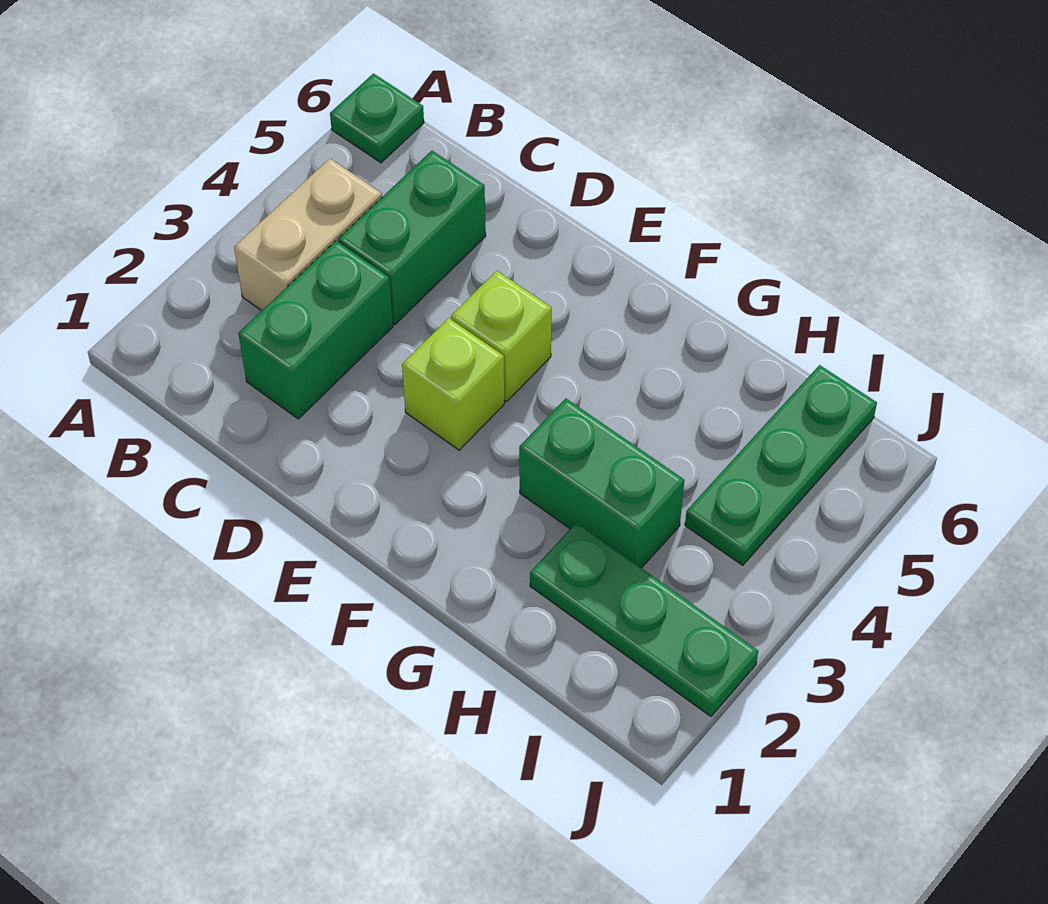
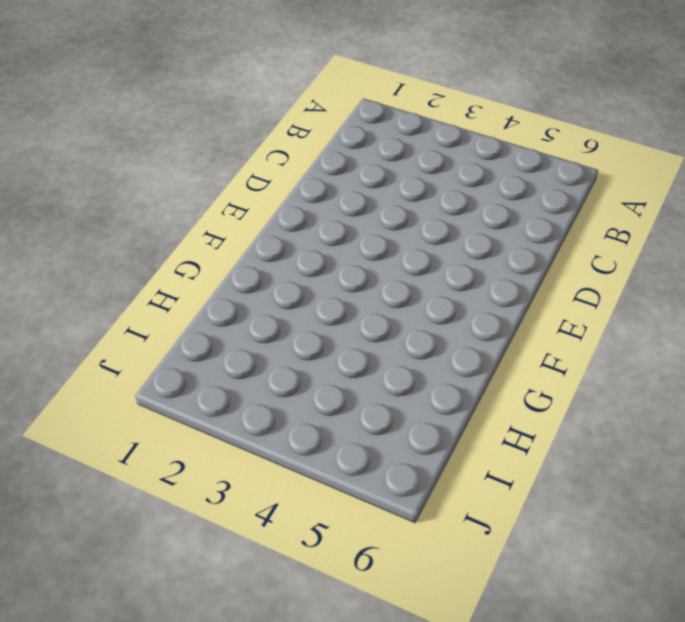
none -> green plate A6 level 1
none -> tan brick B3:B4 level 1

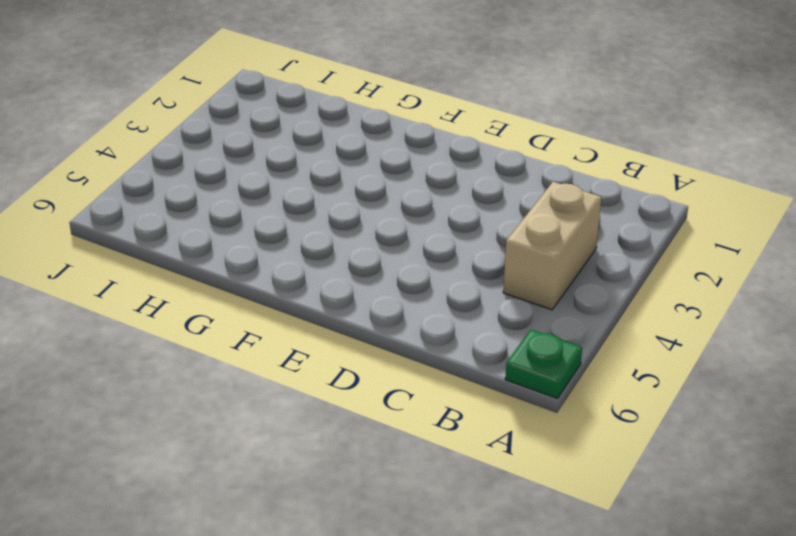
none -> green brick C2:C3 level 1
none -> green brick C4:C5 level 1

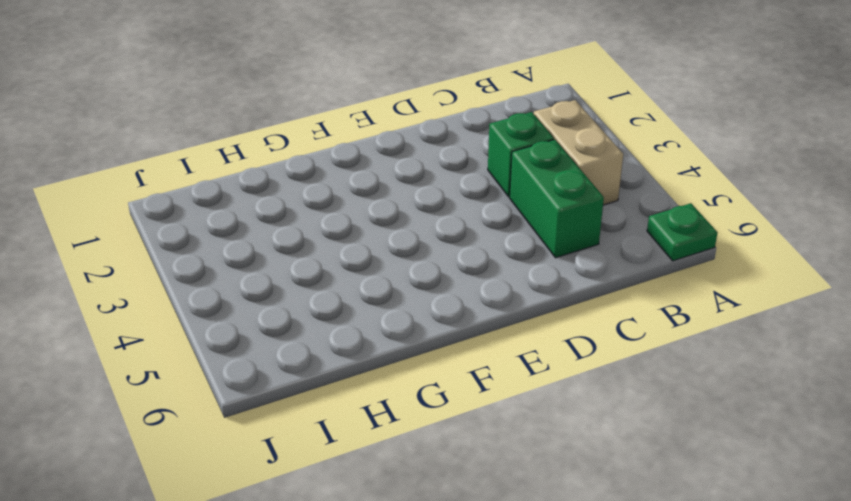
green brick C3 level 1 -> green brick C2:C3 level 1
none -> lime brick E3 level 1
none -> lime brick E4 level 1

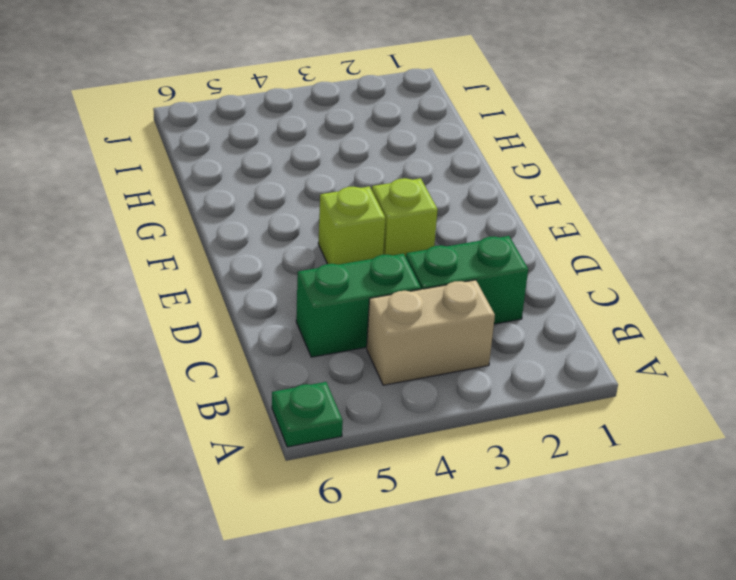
none -> green brick G3:H3 level 1
none -> green plate H2:J2 level 1

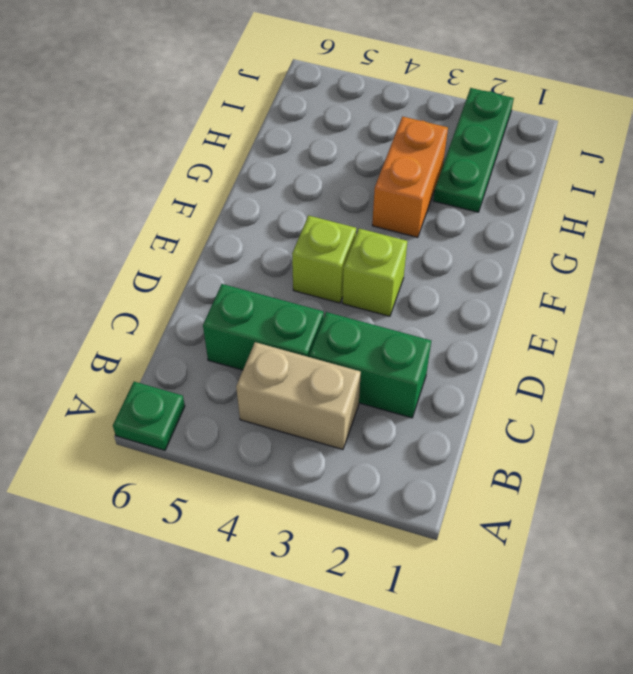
orange brick G3:H3 level 1 -> green brick G3:H3 level 1
none -> green plate I4:I6 level 1

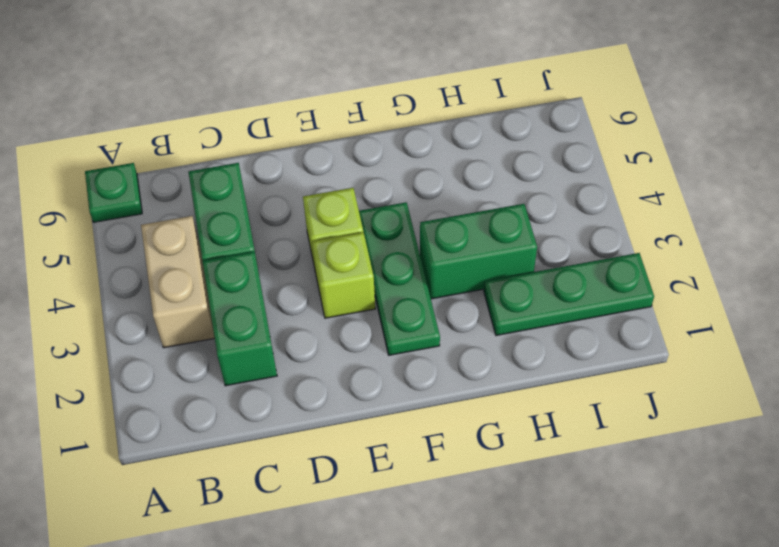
green plate F2:F4 level 1 -> green plate I4:I6 level 1

